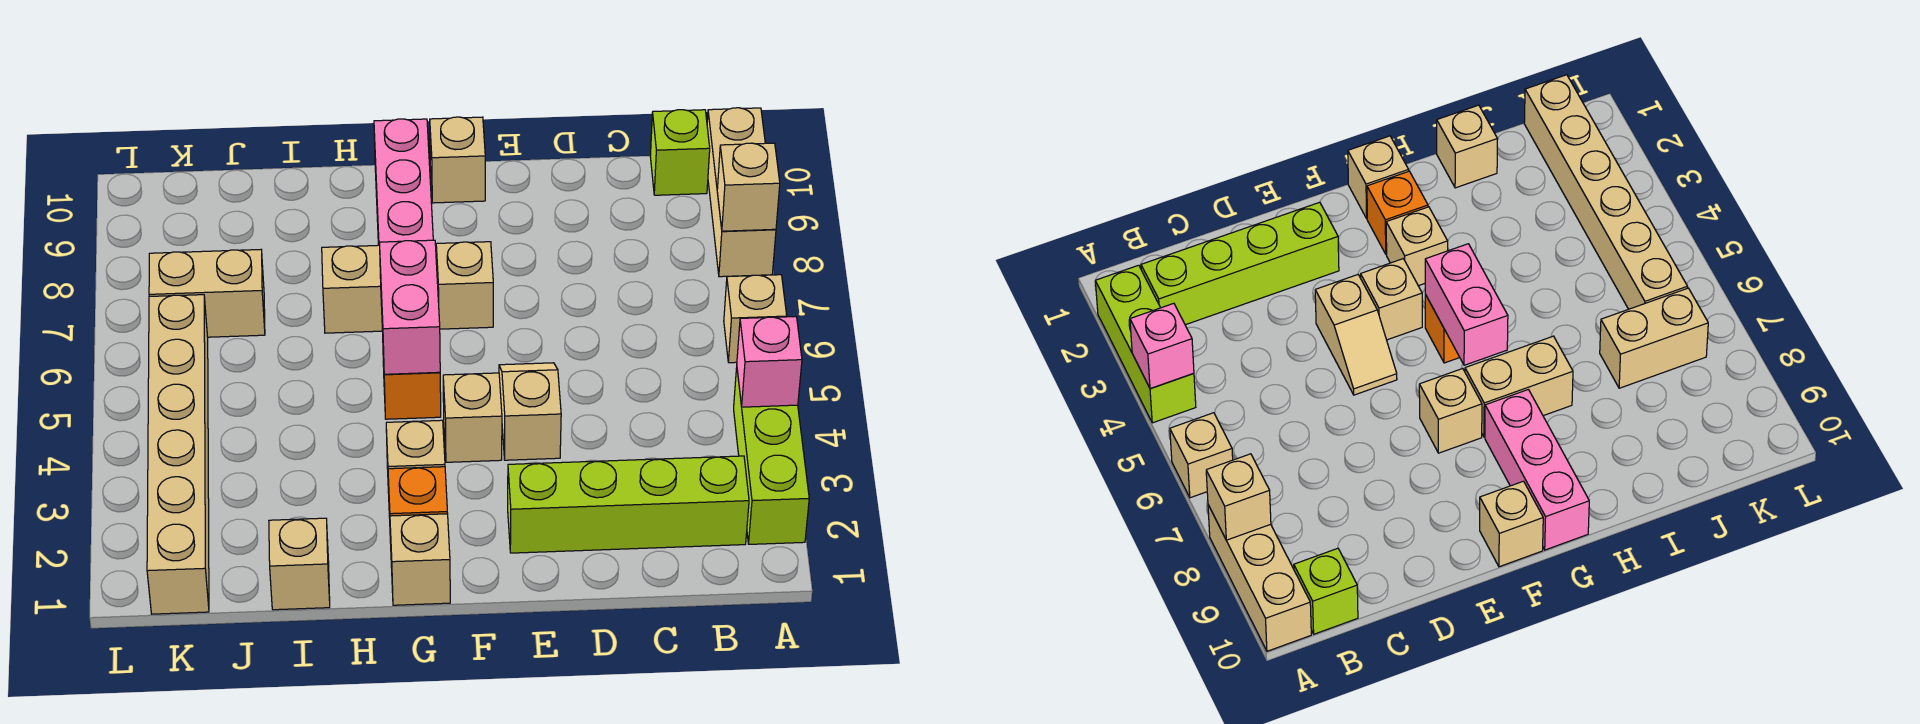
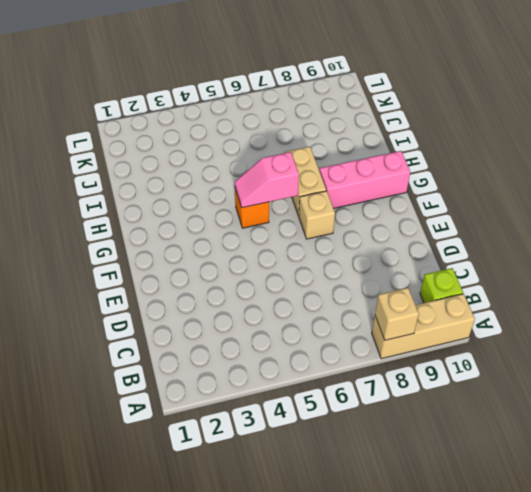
pink slope G5:G6 level 2 top 6 -> pink brick G5:G6 level 2
none -> lime brick A2:A4 level 1
none -> tan brick A6 level 1
none -> lime brick B2:E2 level 1

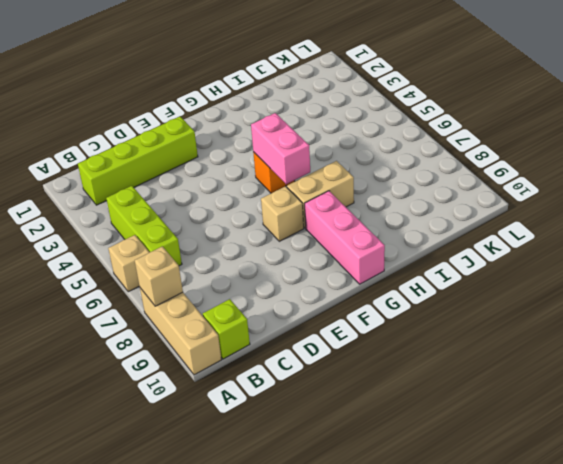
lime brick B4:B6 level 1 -> lime brick A2:A4 level 1
none -> tan slope E4:E5 level 1 top 4
none -> tan brick F4 level 1
none -> tan brick F10 level 1

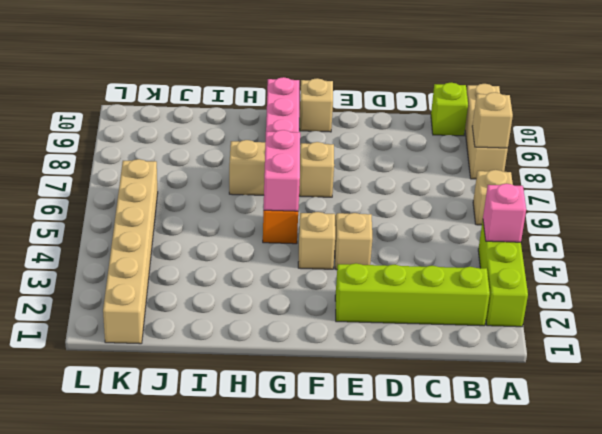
none -> tan brick G1 level 1
none -> orange brick G2 level 1
none -> tan brick G3 level 1

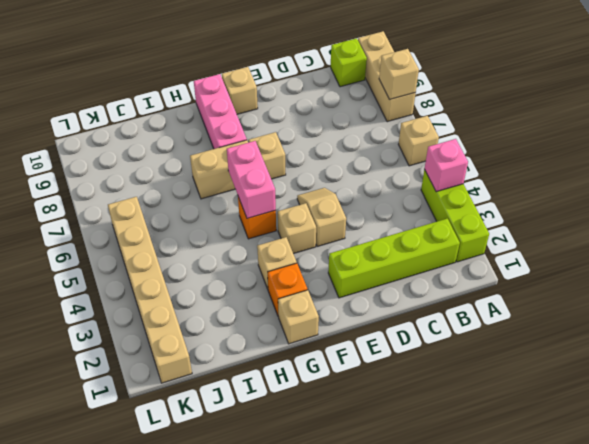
none -> tan brick I1 level 1
none -> tan brick J7:K7 level 1

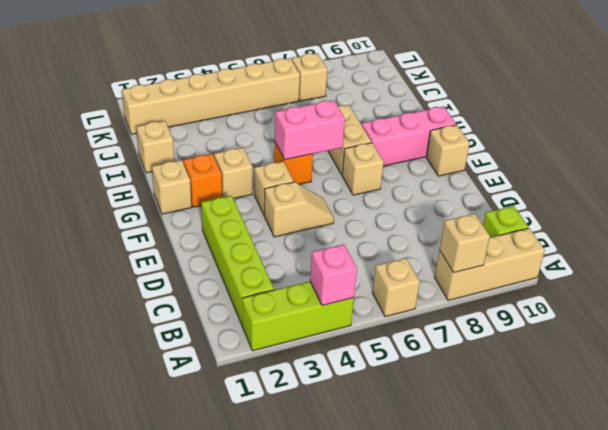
tan brick K7 level 1 -> tan brick J7:K7 level 1

